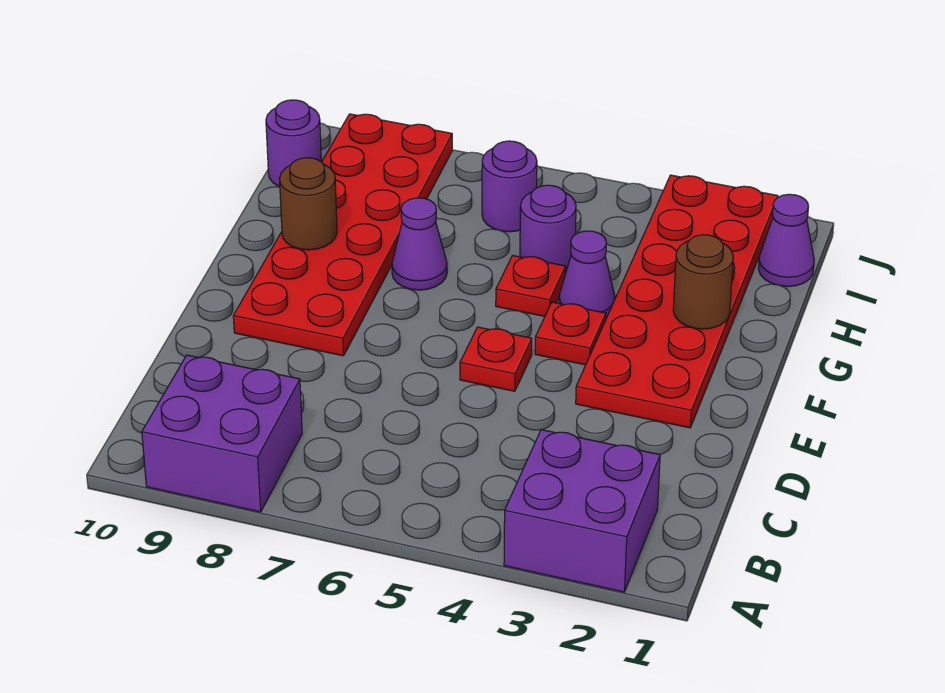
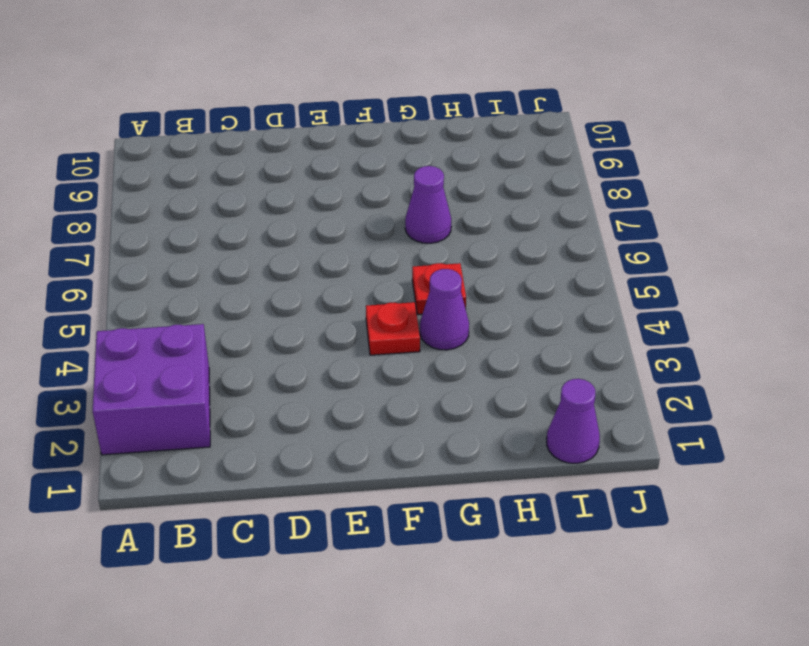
none -> purple brick A8:B9 level 1
none -> red plate E2:J3 level 1
none -> red plate E5 level 1

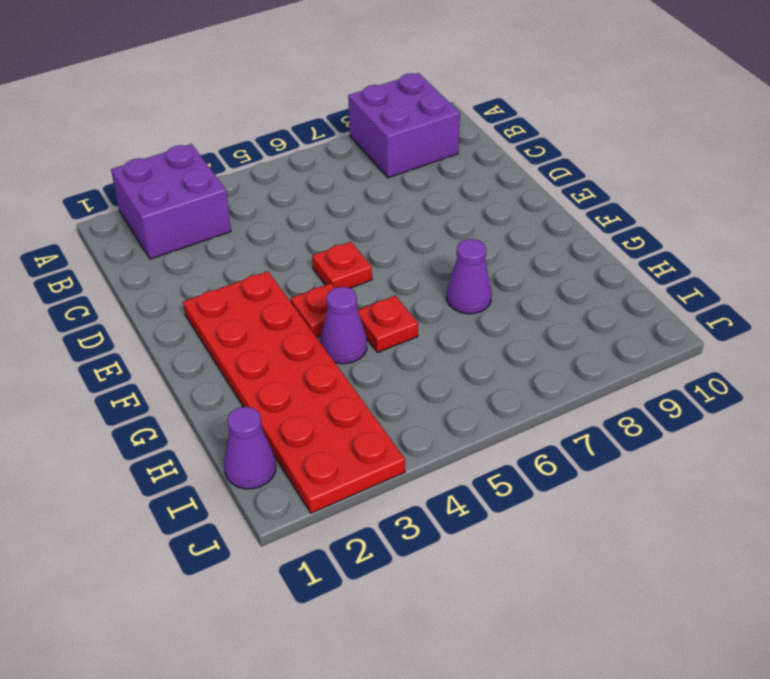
none -> red plate E8:J9 level 1
none -> purple round brick H5 level 1
none -> purple round brick I6 level 1

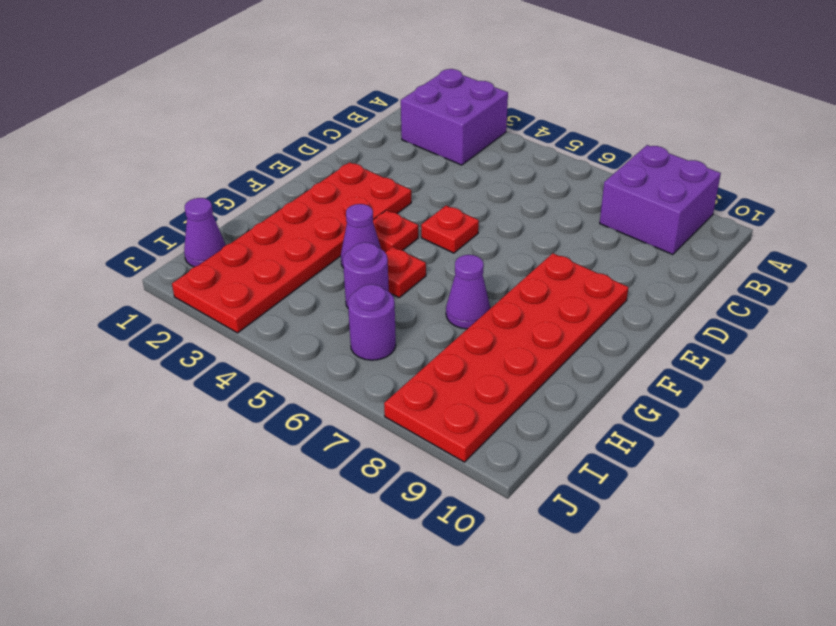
none -> purple round brick I10 level 1
none -> brown round brick G2 level 2
none -> brown round brick G9 level 2

